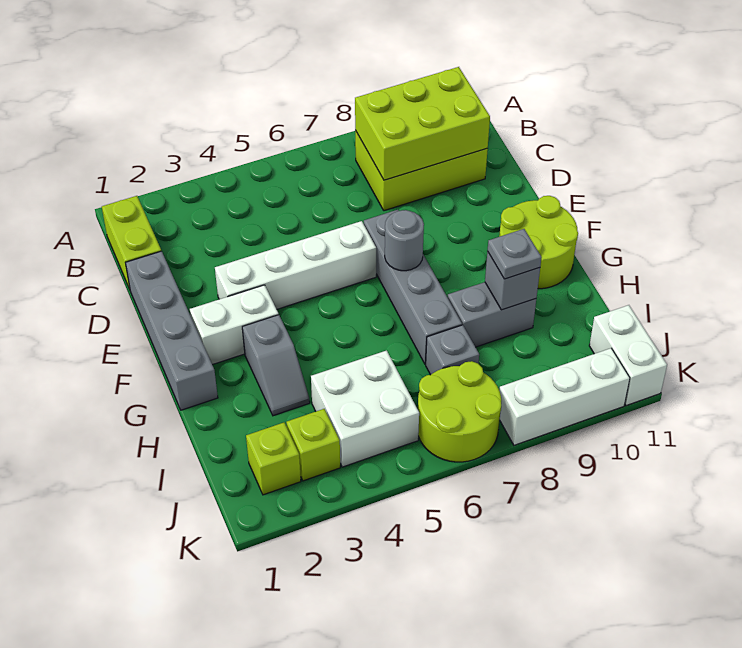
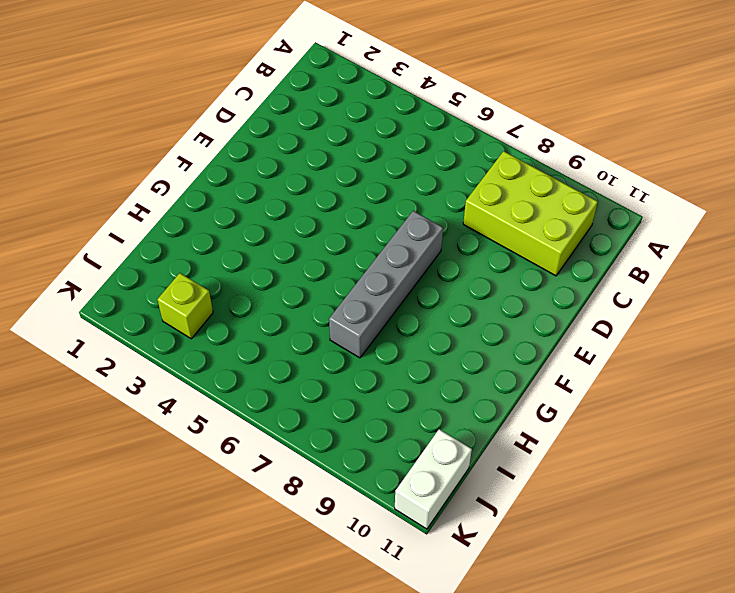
none -> lime brick B1:C1 level 1
none -> grey brick D1:G1 level 1
none -> white brick E3:E6 level 1

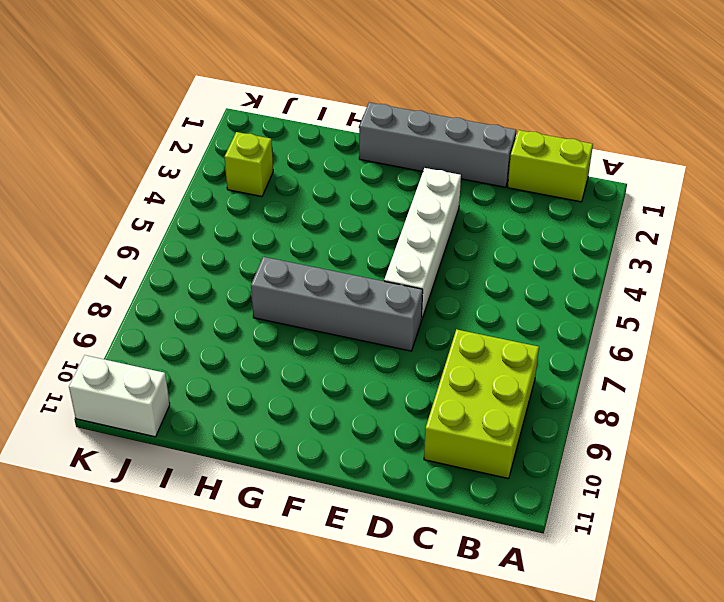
none -> white brick F2:F3 level 1
none -> lime round brick F10:G11 level 1
none -> grey slope G3:H3 level 1 top G

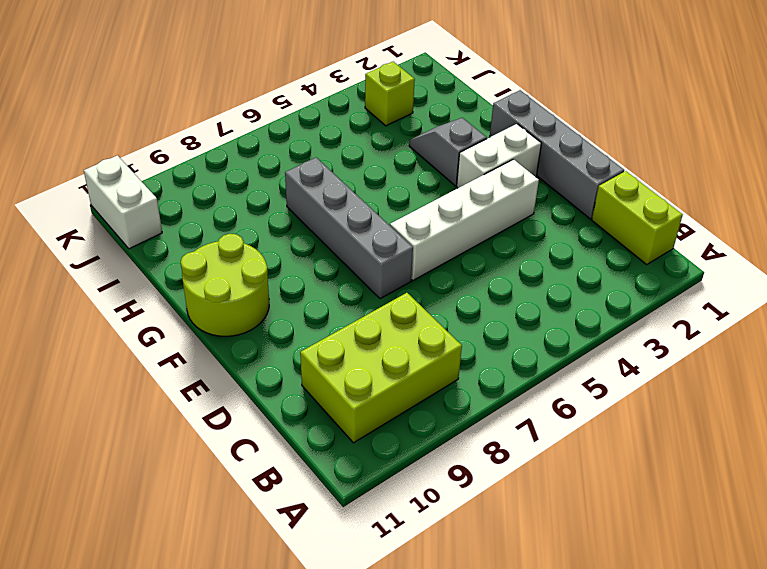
none -> grey brick H8:H9 level 1
none -> white brick I4:J5 level 1
none -> grey brick I7 level 1

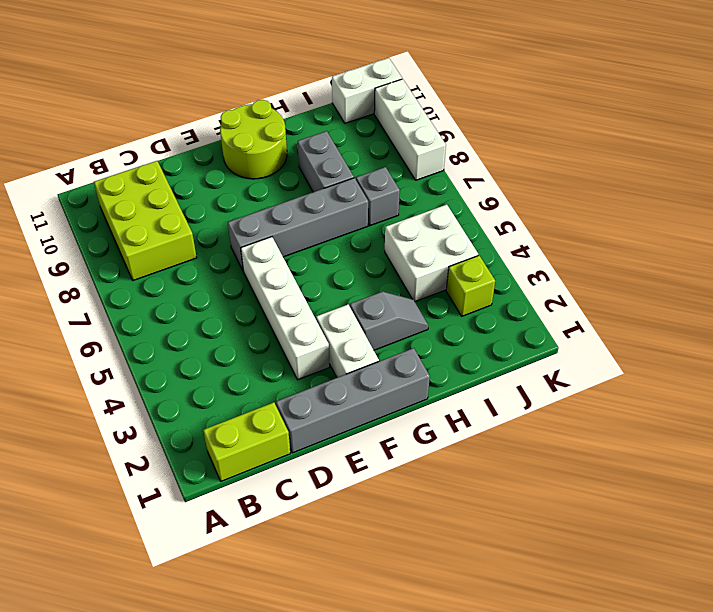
none -> lime brick J2 level 1
none -> lime round brick J6:K7 level 1
none -> lime brick B8:C10 level 2

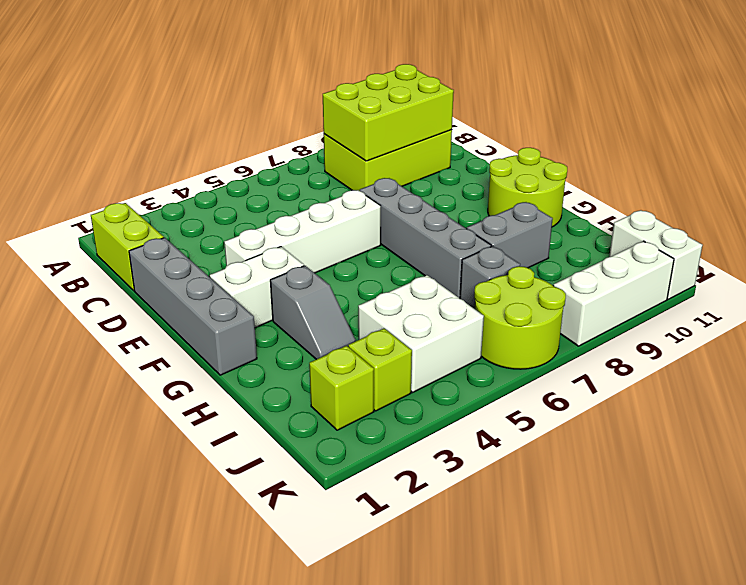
none -> grey round brick F7 level 2
none -> grey brick H9 level 2
none -> grey plate H9 level 3

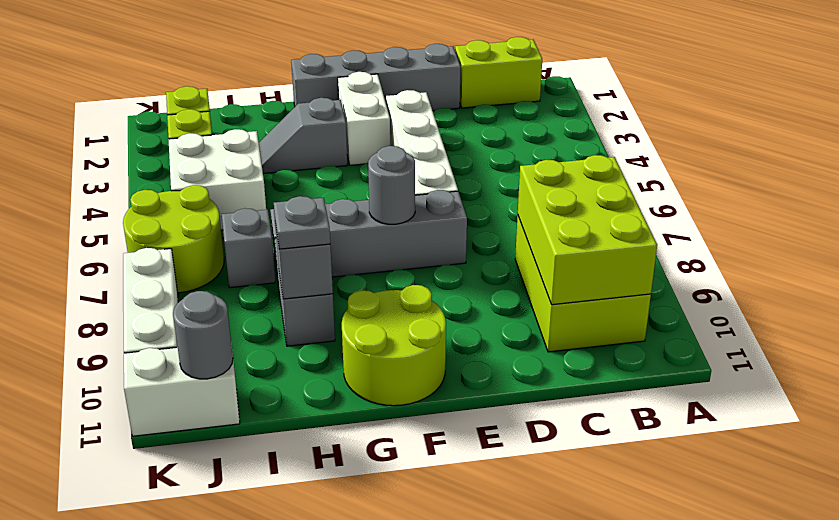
grey round brick J11 level 2 -> none

